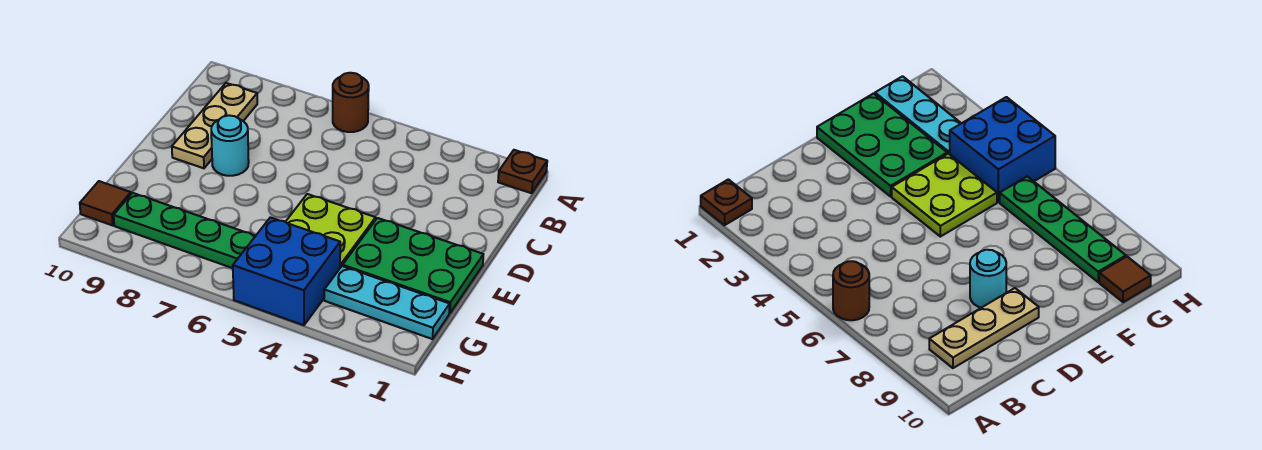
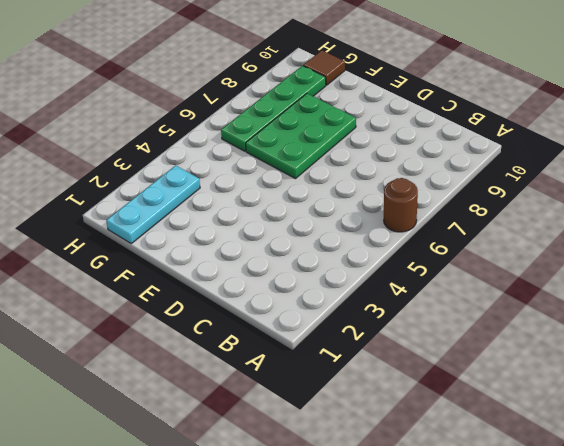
green plate E6:F8 level 1 -> green plate E1:F3 level 1
none -> brown plate A1 level 1
none -> tan plate B9:D9 level 1

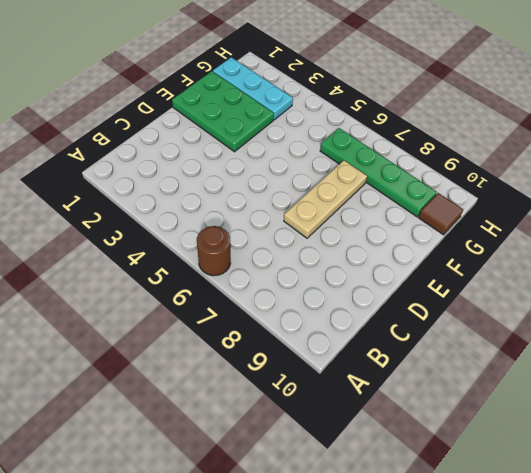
tan plate D7:F7 level 1 -> tan plate B9:D9 level 1
none -> brown plate A1 level 1
none -> cyan round brick D8 level 1

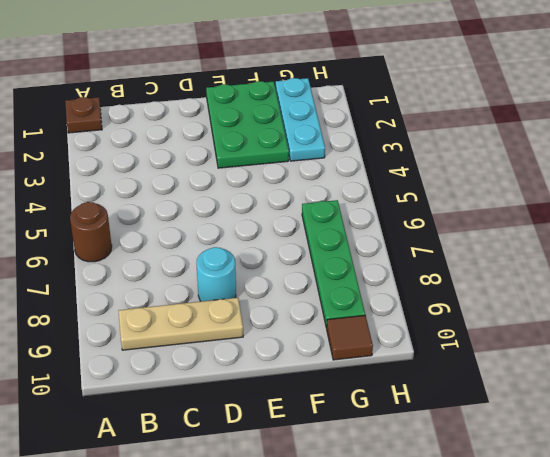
none -> lime plate E4:F5 level 1
none -> blue brick G4:H5 level 1

